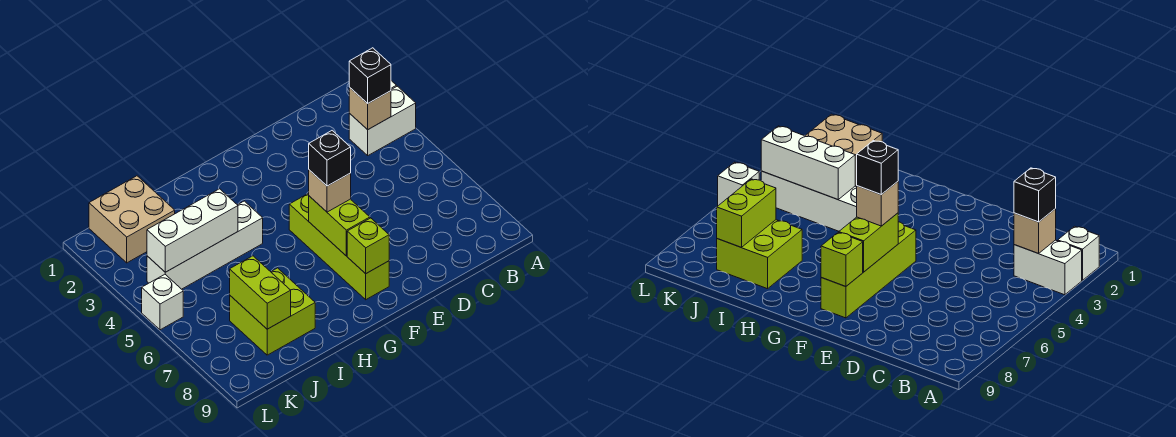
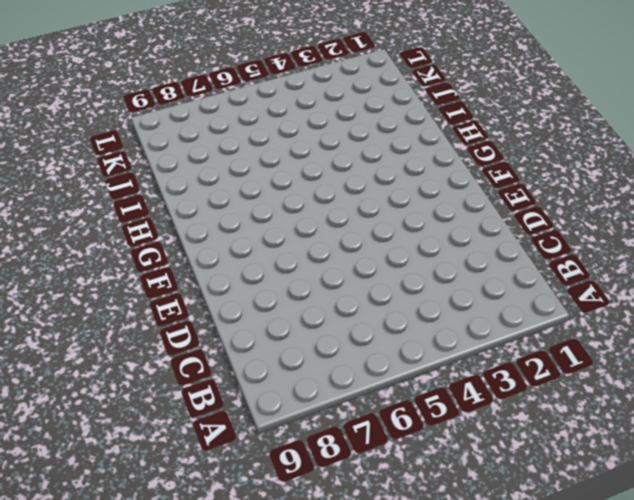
none -> white brick A2 level 1
none -> white brick A3:B3 level 1
none -> lime brick F5:F8 level 1

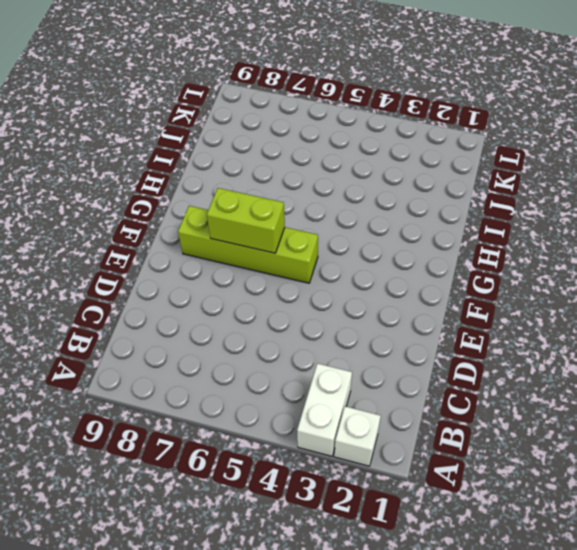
none -> white brick H4:K4 level 1
none -> lime brick I7:J8 level 1
none -> tan brick J1:K2 level 1

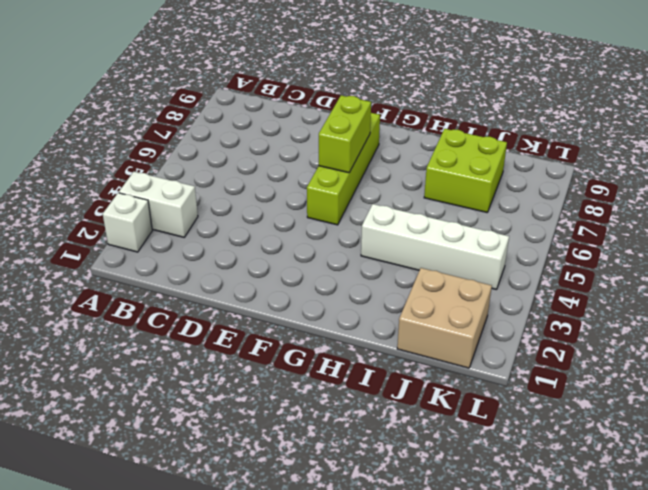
none -> white brick L5 level 1
none -> tan brick B3 level 2
none -> lime brick F8 level 2

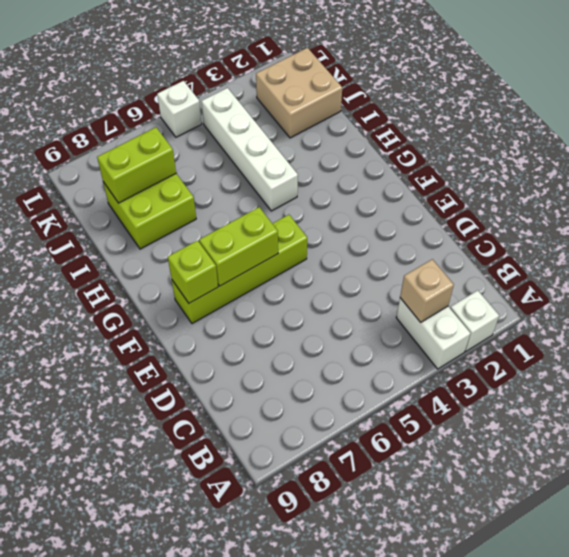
none -> white brick I4:K4 level 2
none -> black brick B3 level 3
none -> tan brick F6 level 3

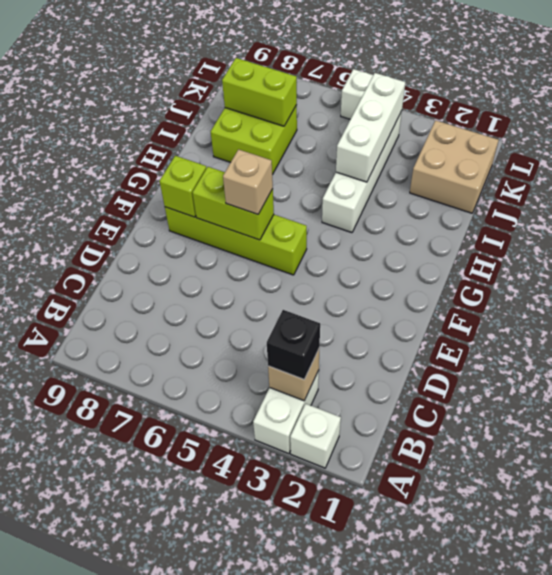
none -> black brick F6 level 4

